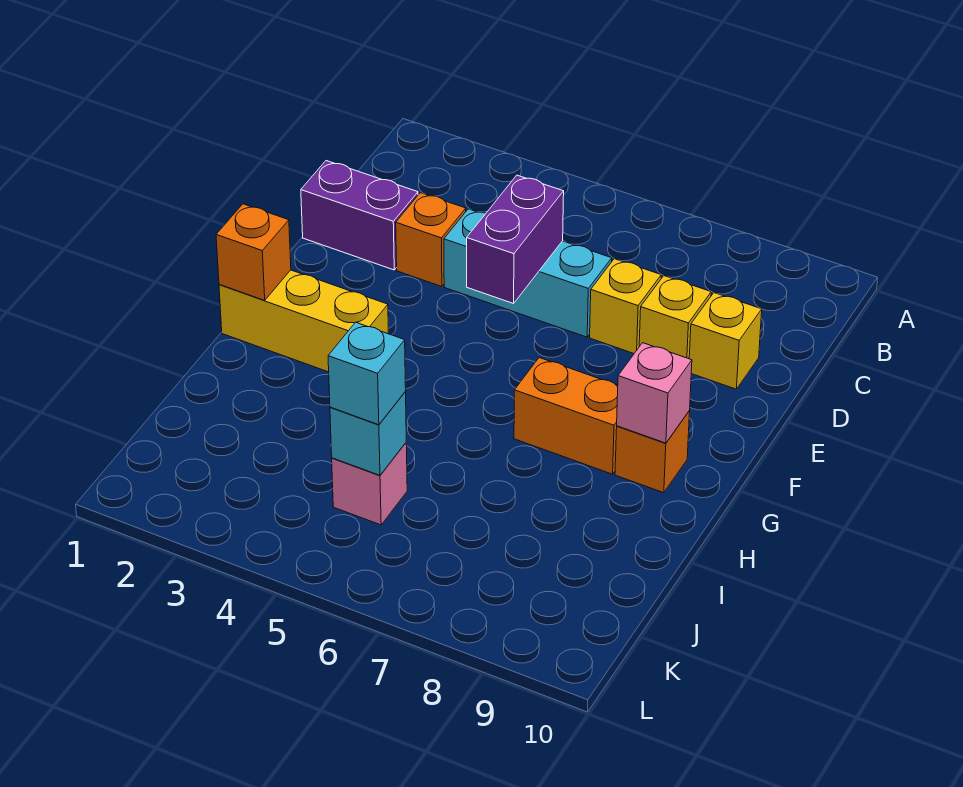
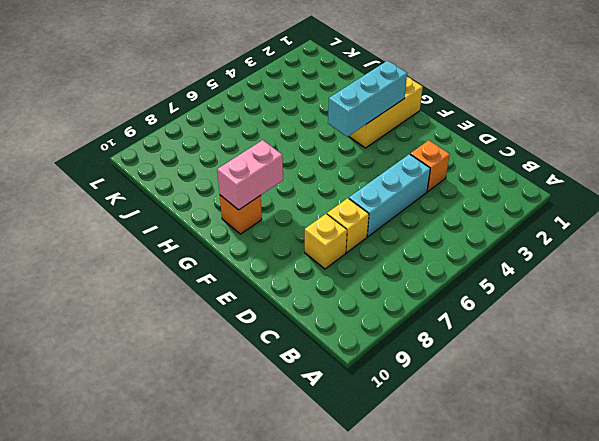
cyan brick G2:G4 level 2 -> none
pink brick G8:G9 level 2 -> pink brick G9 level 2
none -> purple brick D1:D2 level 1
none -> yellow brick D9 level 1
none -> orange brick G7:G8 level 1

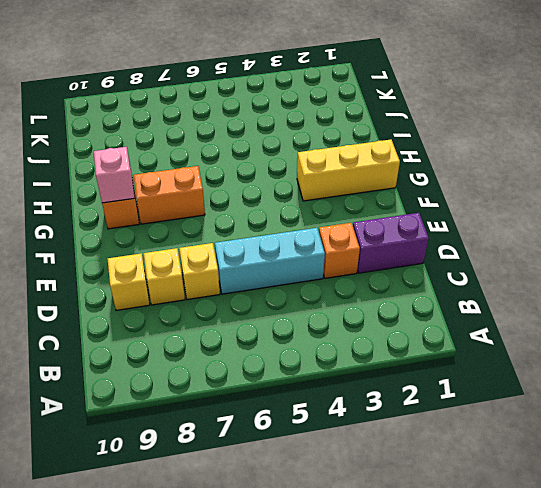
none -> pink brick J5 level 1
none -> purple brick D5:E5 level 2
none -> orange brick G1 level 2

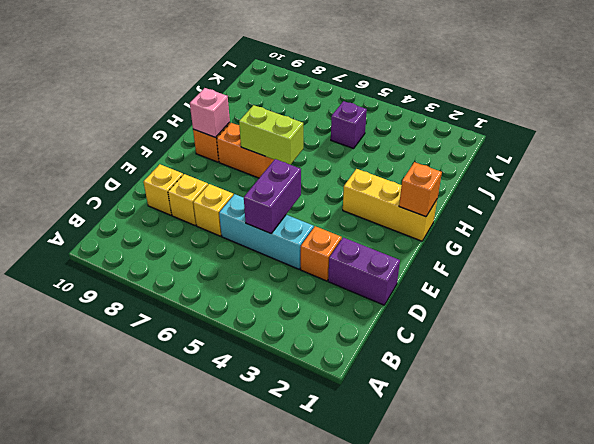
lime brick G6:G7 level 2 -> none
purple brick J5 level 1 -> pink brick J5 level 1
none -> cyan brick J5 level 2
none -> cyan brick J5 level 3

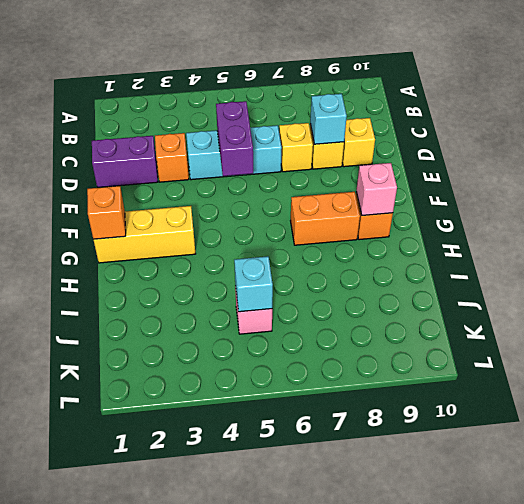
cyan brick D8 level 2 -> cyan brick J5 level 3

